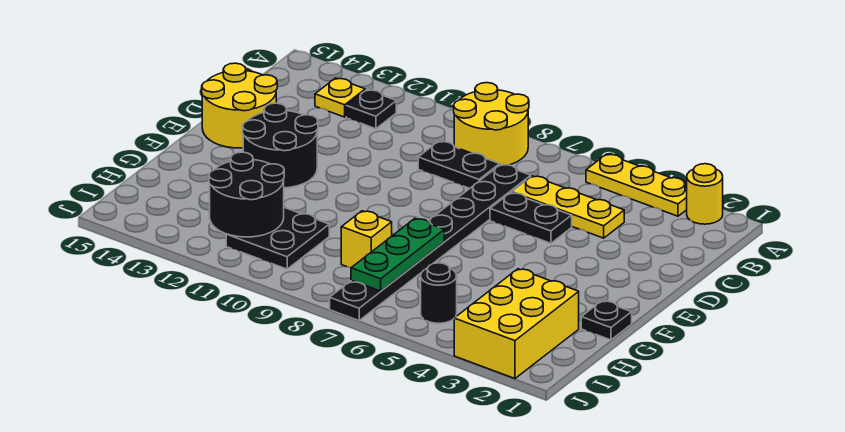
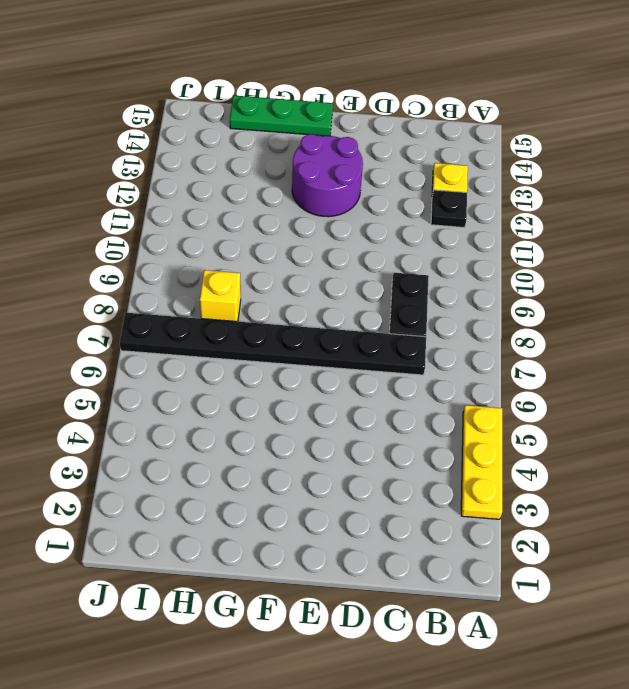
purple round brick E12:F13 level 1 -> black round brick E12:F13 level 1
green plate F15:H15 level 1 -> green plate G7:I7 level 2
none -> yellow round brick A2 level 1
none -> yellow round brick A8:B9 level 1
none -> yellow plate C4:C6 level 1

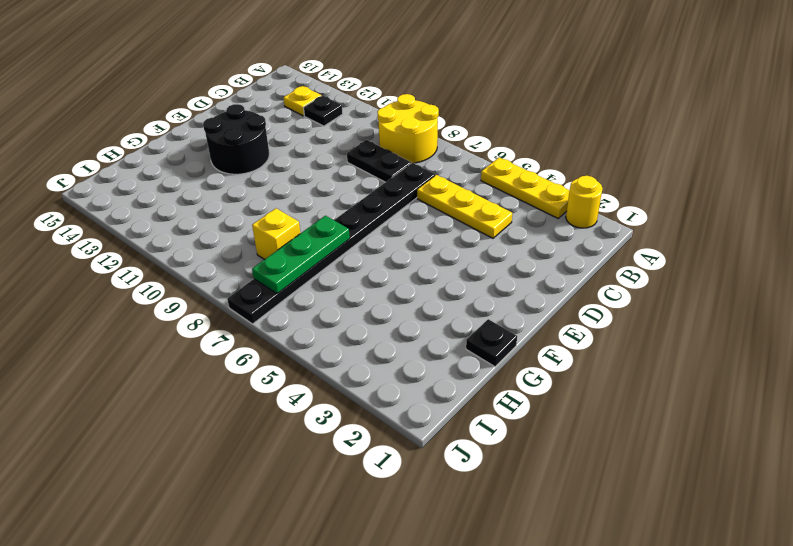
none -> black plate D5:D6 level 1
none -> yellow round brick D14:E15 level 1
none -> yellow brick H2:J3 level 1

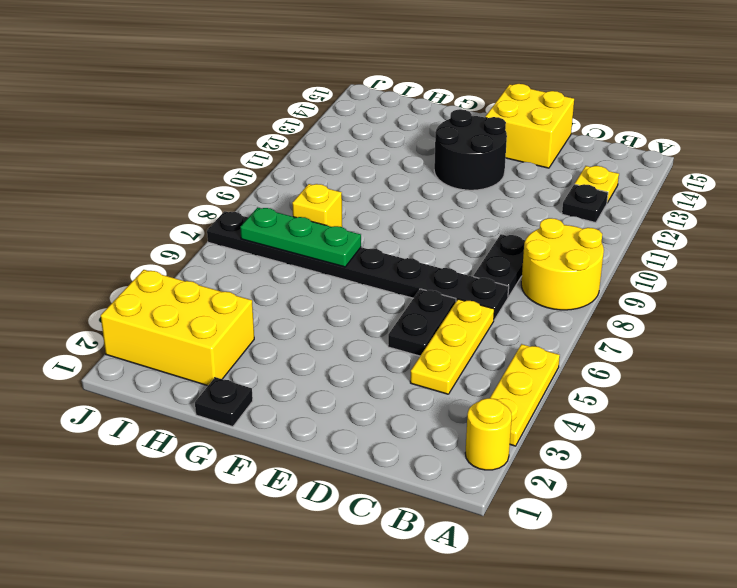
yellow brick D14:E15 level 1 -> yellow round brick D14:E15 level 1
none -> black plate H10:I11 level 1
none -> black round brick I5 level 1
none -> black round brick H11:I12 level 2

